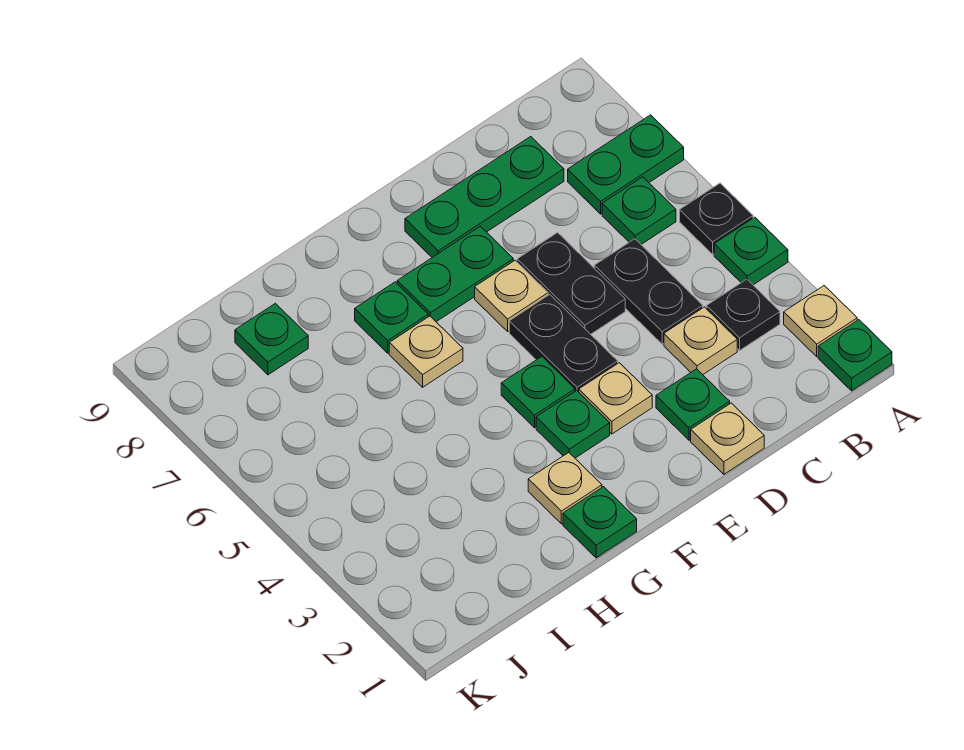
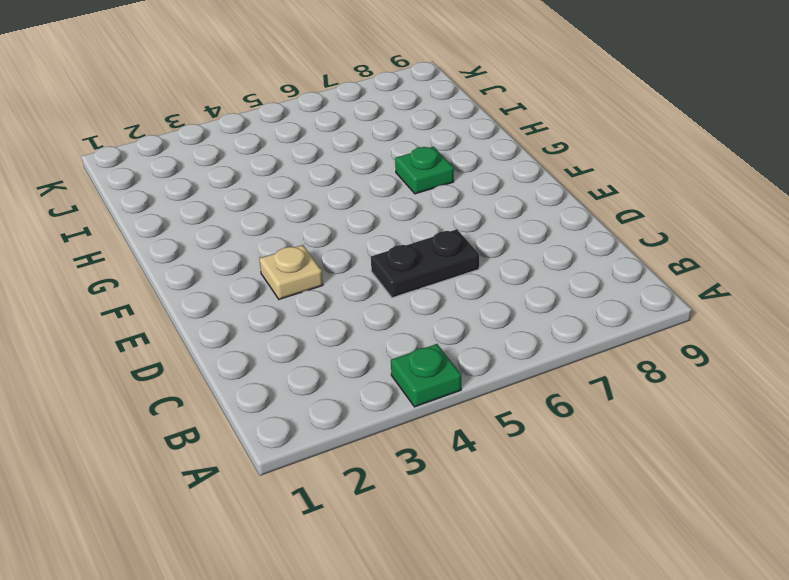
none -> green plate A1 level 1
none -> tan plate A2 level 1
none -> black plate A5 level 1

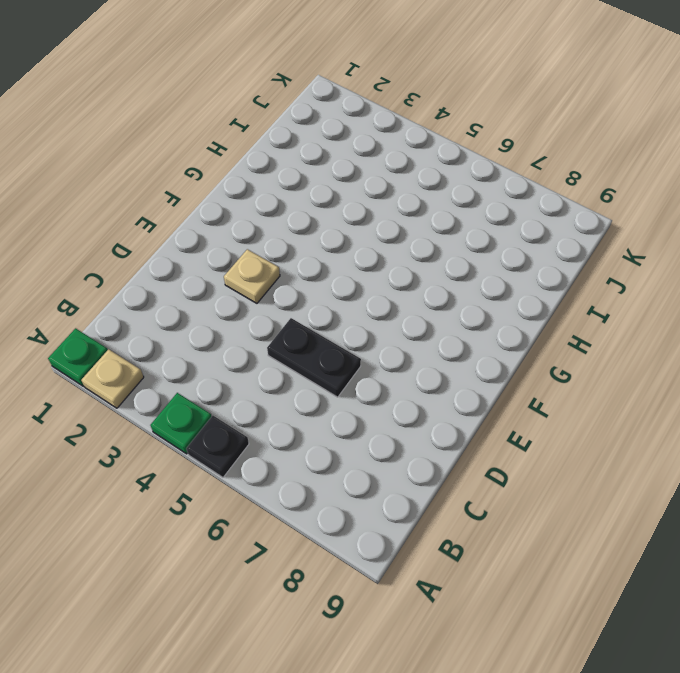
none -> green plate A7:B7 level 1
none -> black plate B3 level 1
none -> green plate B6 level 1

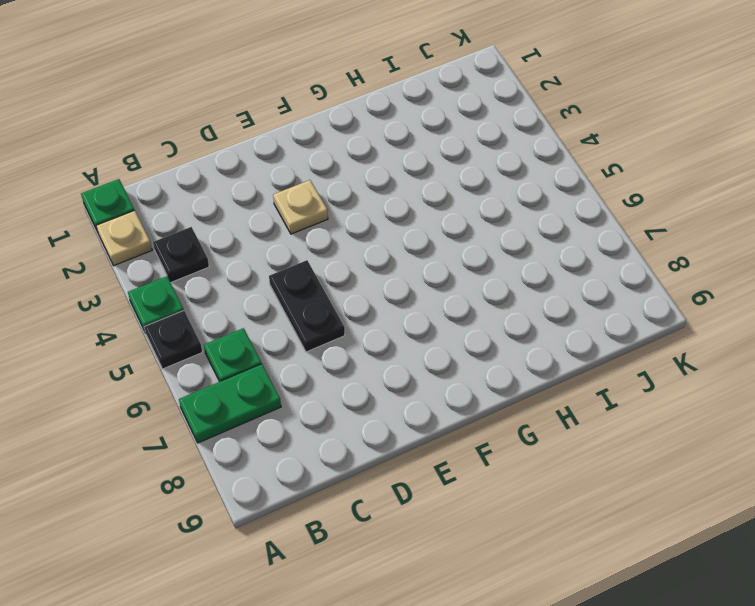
none -> tan plate C3 level 1
none -> black plate C4:C5 level 1
none -> green plate C8:E8 level 1

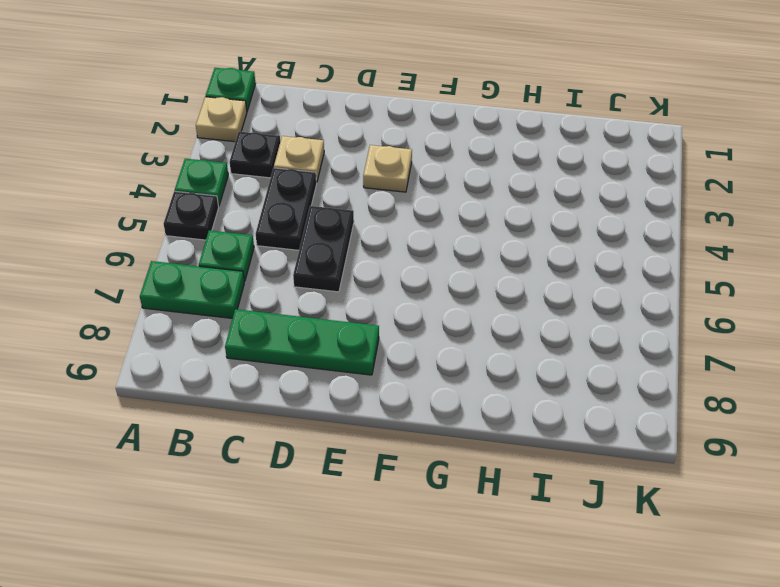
none -> tan plate D1 level 1
none -> green plate D2 level 1
none -> black plate E4:E5 level 1

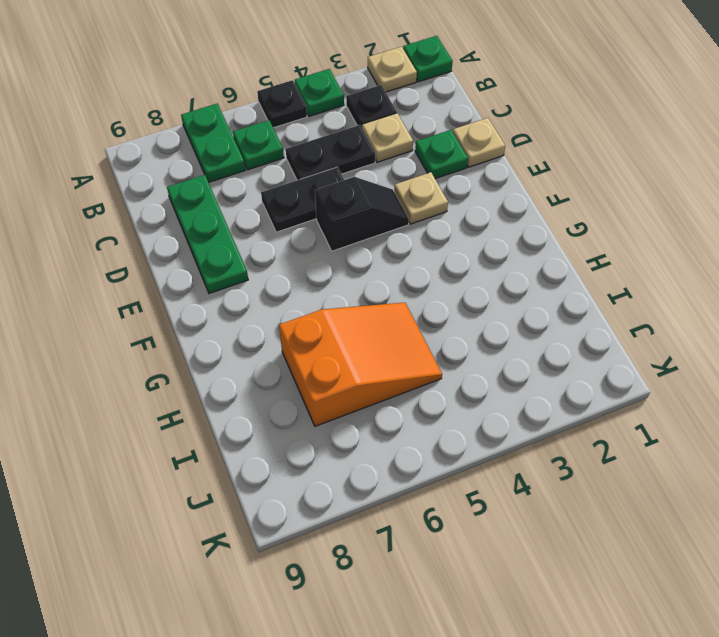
black slope E4:E5 level 1 top 5 -> black plate E4:E5 level 1
orange slope H5:I7 level 1 top 7 -> none
none -> tan plate E6 level 1
none -> green plate E7:F7 level 1
none -> green plate F3 level 1

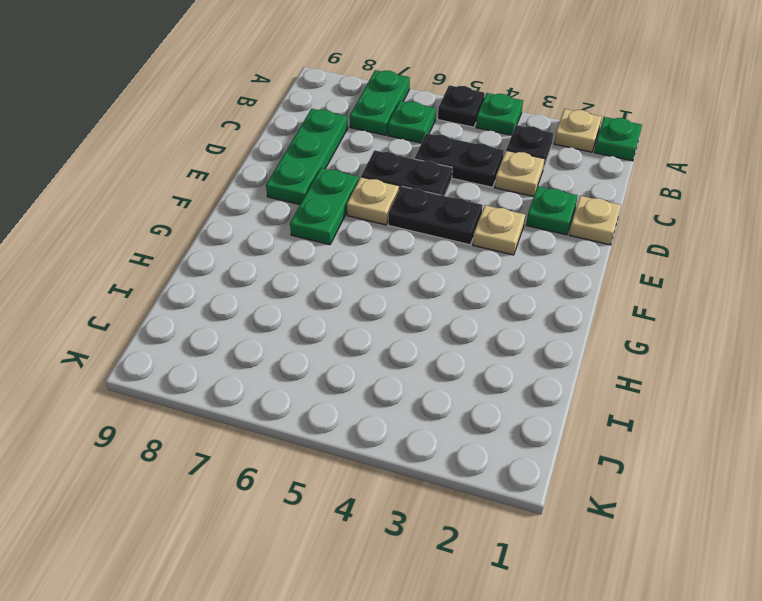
none -> green plate F3 level 1
none -> green plate F4 level 1
none -> green plate G1 level 1

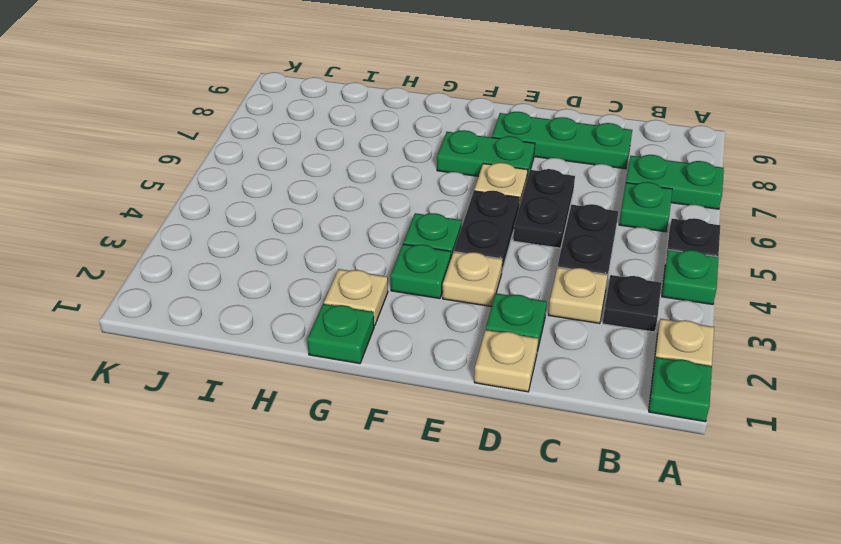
none -> tan plate G6 level 1
none -> green plate G7 level 1
none -> green plate I8 level 1

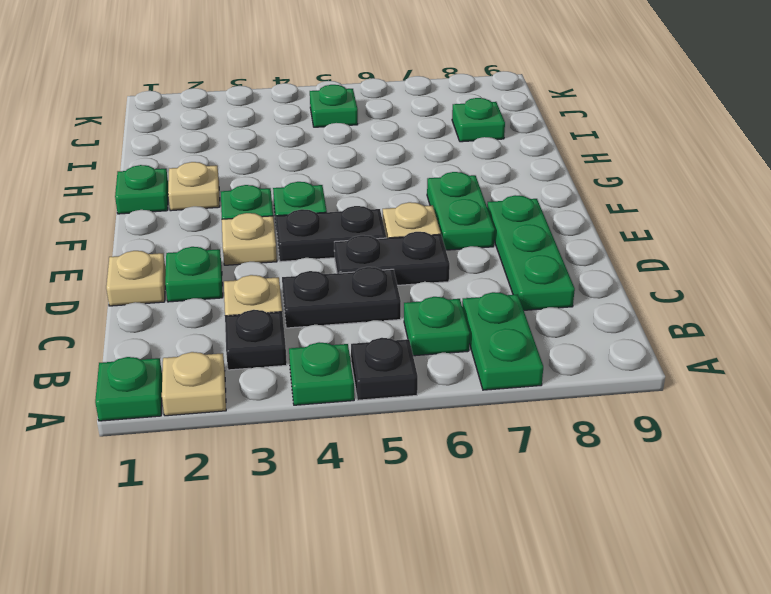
green plate J5 level 1 -> green plate G7 level 1
none -> tan plate G6 level 1

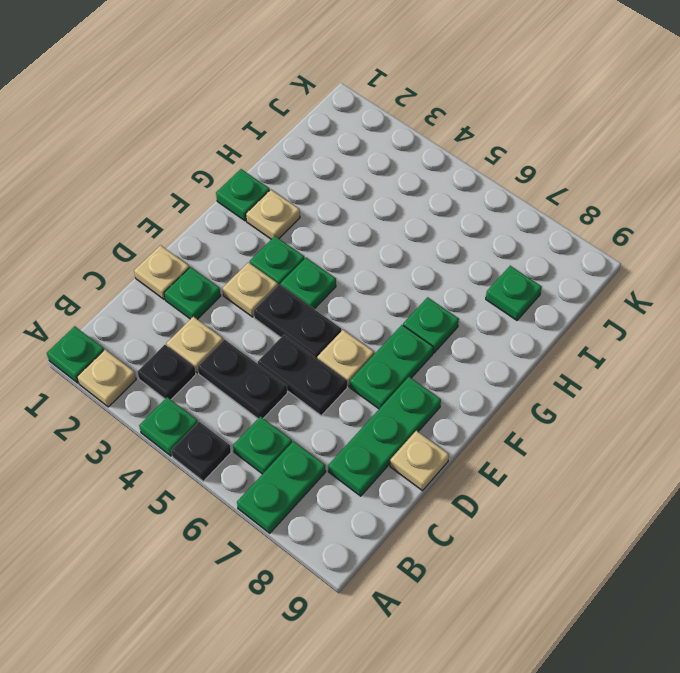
tan plate D9 level 1 -> tan plate G6 level 1

